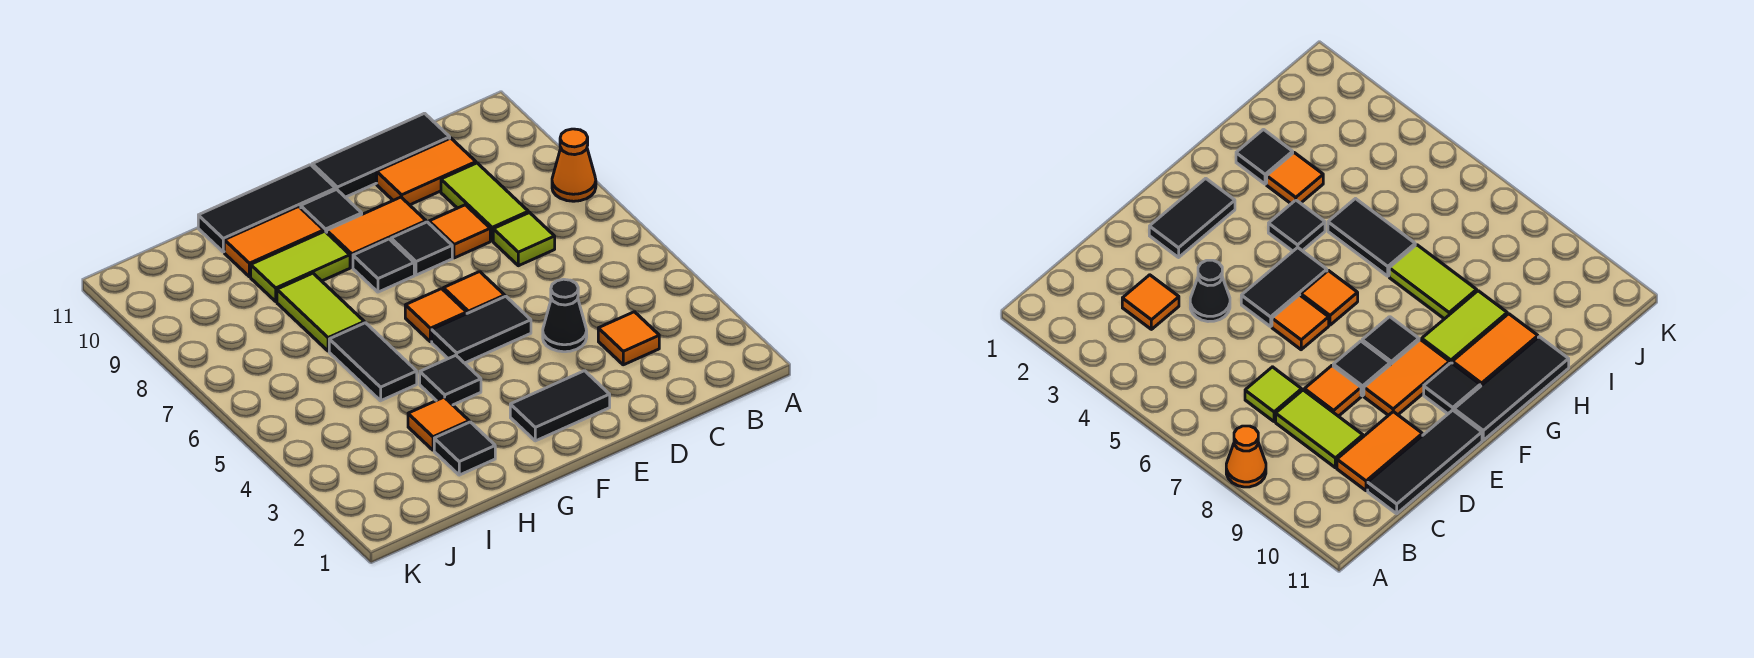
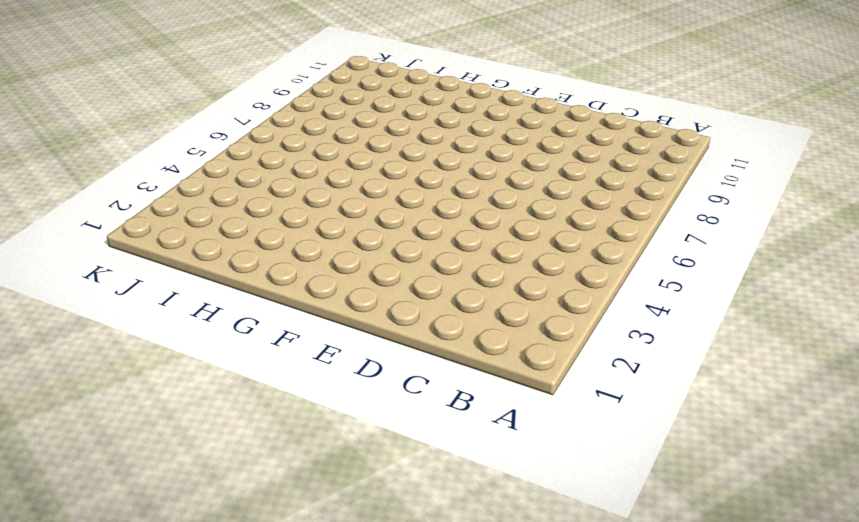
none -> orange cone A8 level 1
none -> orange tile C3 level 1
none -> lime tile C7 level 1

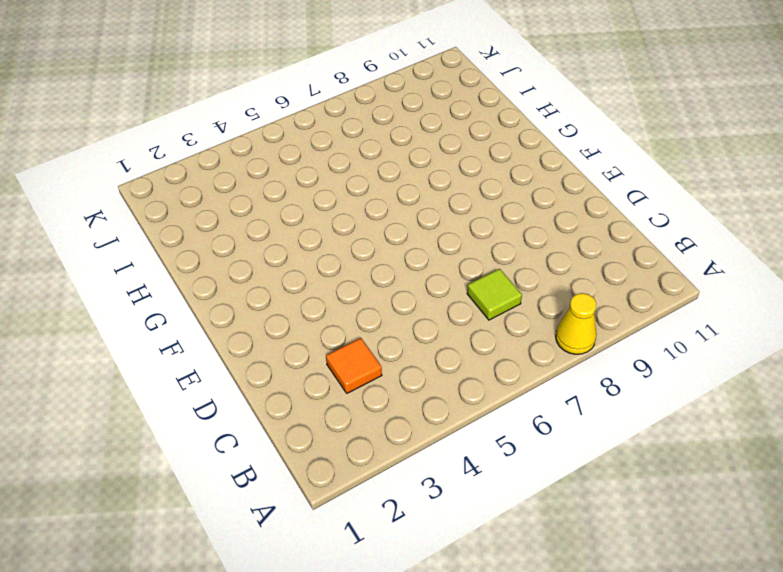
yellow cone A8 level 1 -> orange cone A8 level 1
none -> lime tile C8:C9 level 1
none -> orange tile C10:D10 level 1
none -> black tile C11:E11 level 1

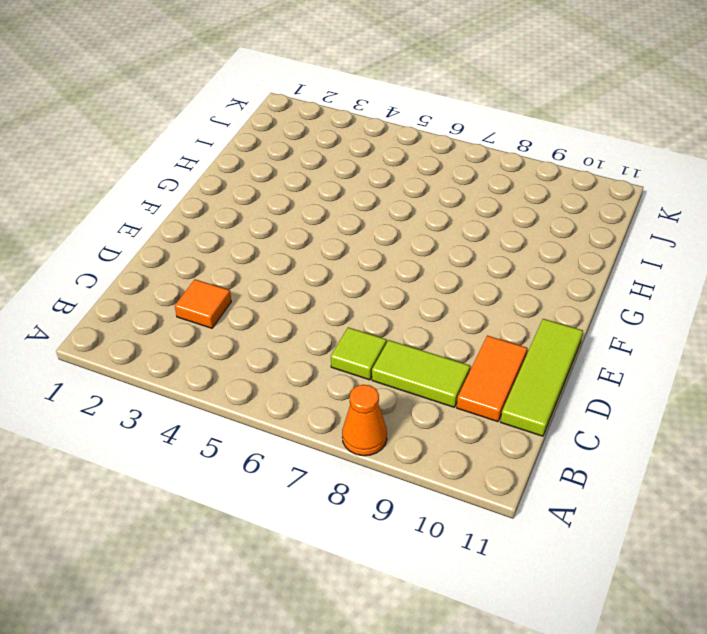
lime tile C11:E11 level 1 -> black tile C11:E11 level 1
none -> black cone D4 level 1
none -> orange tile D8 level 1
none -> black tile E2:F2 level 1

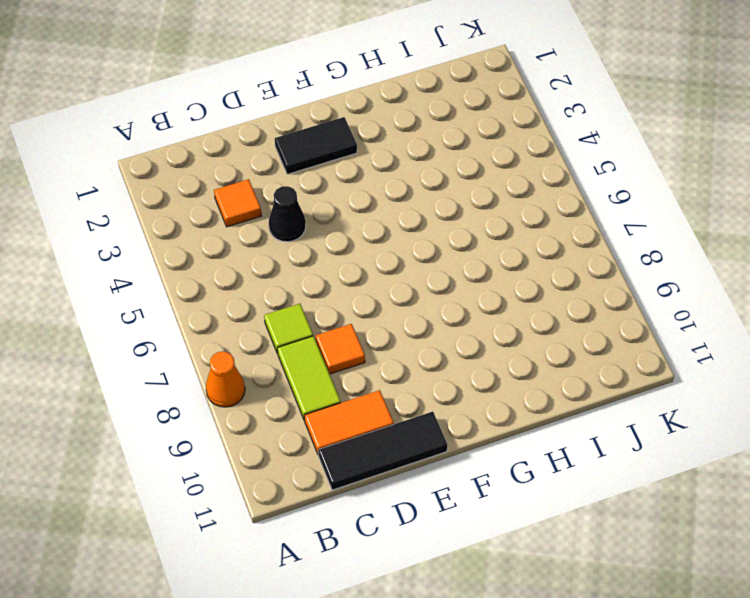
none -> black tile E5:F5 level 1
none -> orange tile E6 level 1
none -> black tile E8 level 1

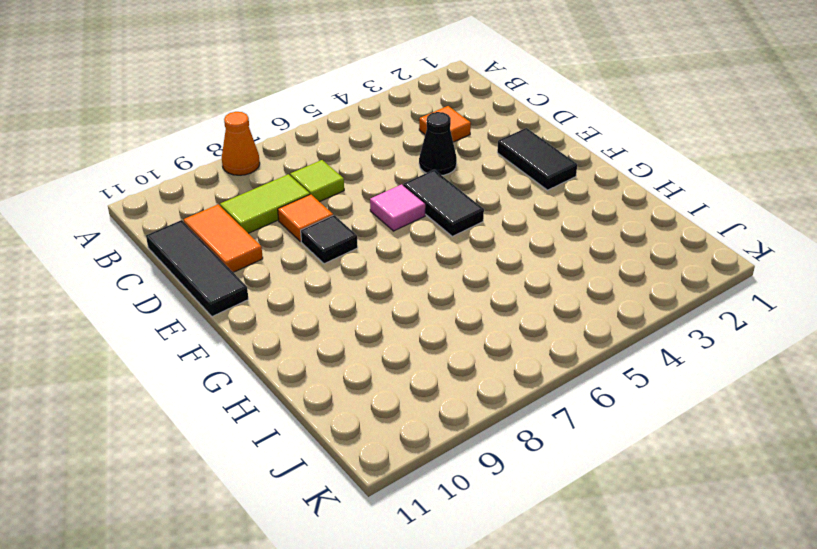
pink tile E6 level 1 -> orange tile E6 level 1
none -> orange tile E9:F9 level 1
none -> orange tile F6 level 1
none -> black tile F8 level 1

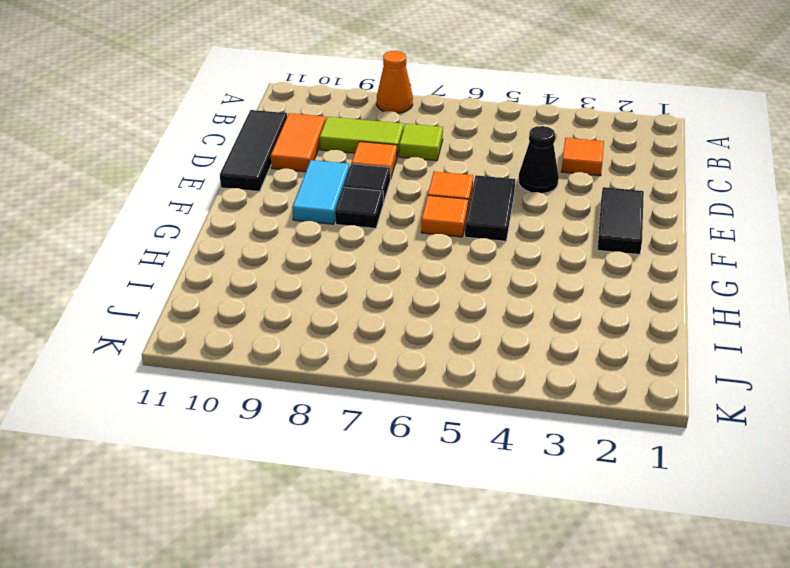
cyan tile E9:F9 level 1 -> orange tile E9:F9 level 1
none -> black tile F10 level 1
none -> black tile F11:H11 level 1
none -> black tile G4 level 1

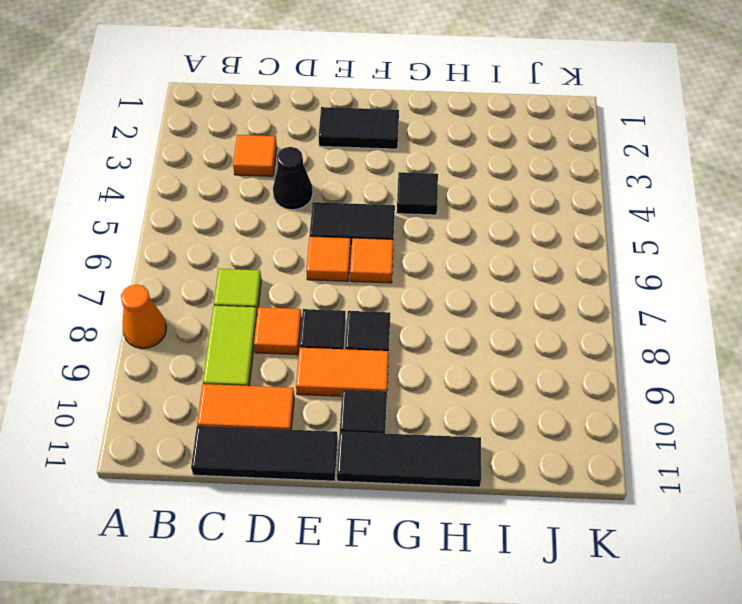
none -> lime tile G9:H9 level 1
none -> orange tile G10:H10 level 1
none -> black tile H2 level 1

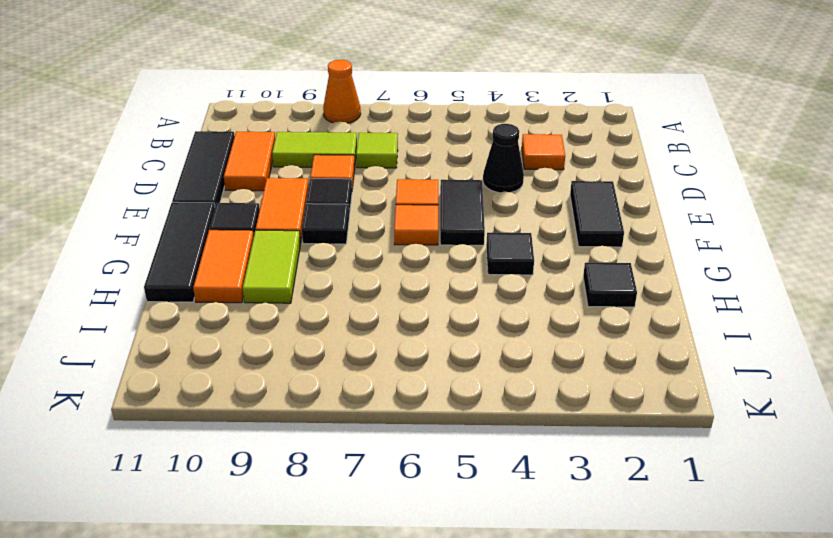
none -> orange tile H3 level 1
none -> black tile H5:H6 level 1
none -> lime tile H7:H8 level 1

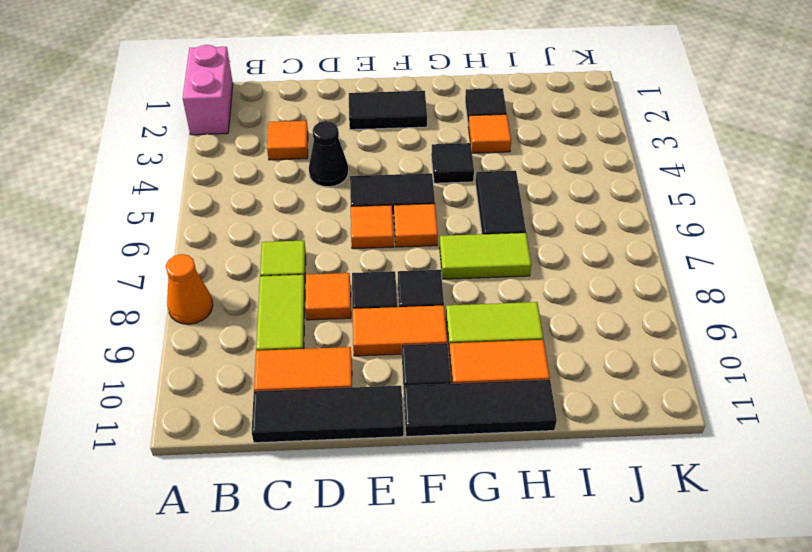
pink brick A1:A2 level 1 -> none
lime tile G7:H7 level 1 -> lime tile H7:H8 level 1

